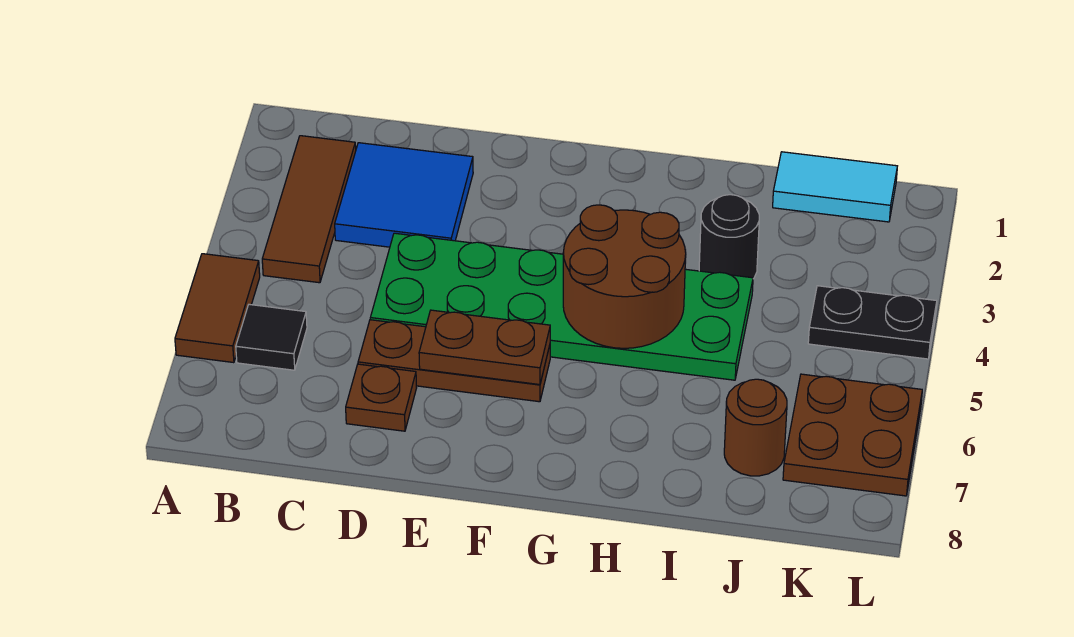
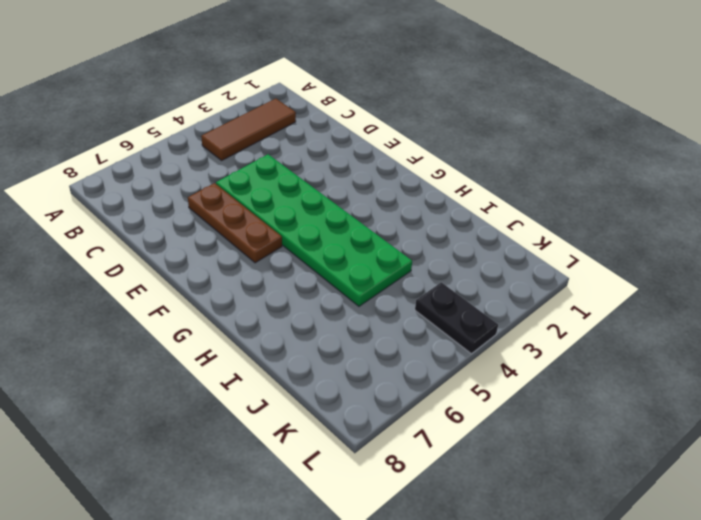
none -> brown tile A5:A6 level 1
none -> black tile B6 level 1
none -> blue tile C2:D3 level 1

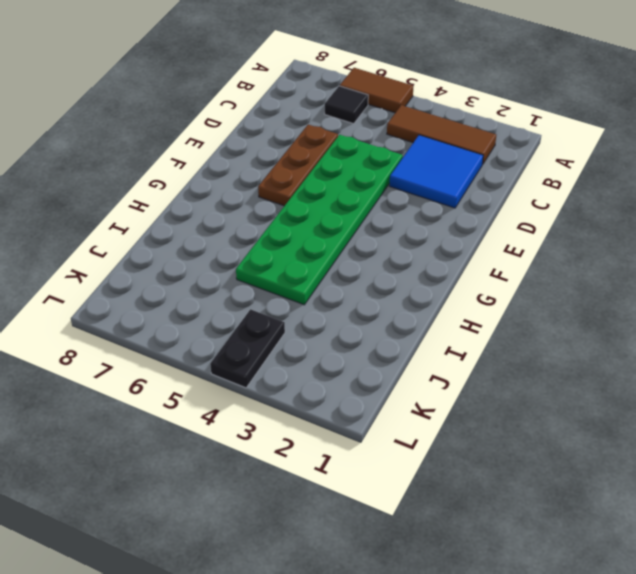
none -> brown plate D7 level 1
none -> black round brick I3 level 1
none -> cyan tile J1:K1 level 1

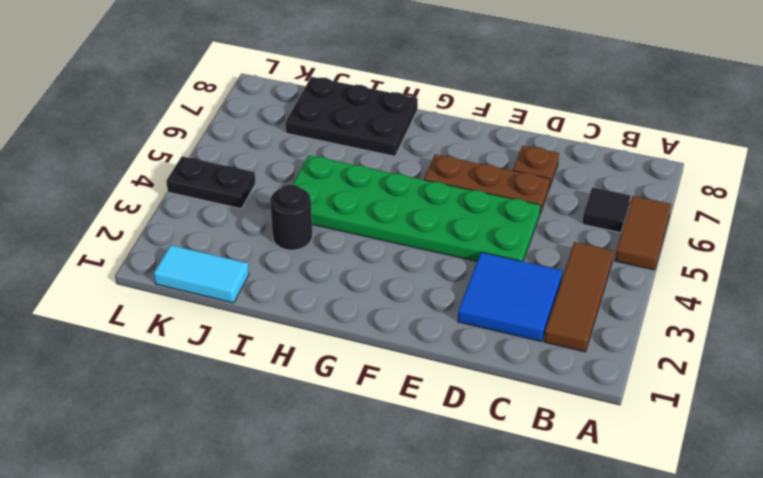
black plate H7:J8 level 1 -> brown round brick J7 level 1
none -> brown plate K6:L7 level 1
none -> brown plate E6:F6 level 2
none -> brown round brick G4:H5 level 2

